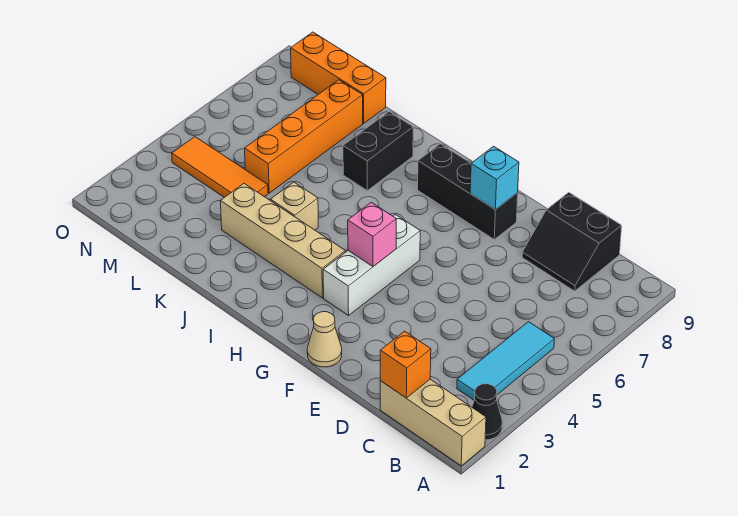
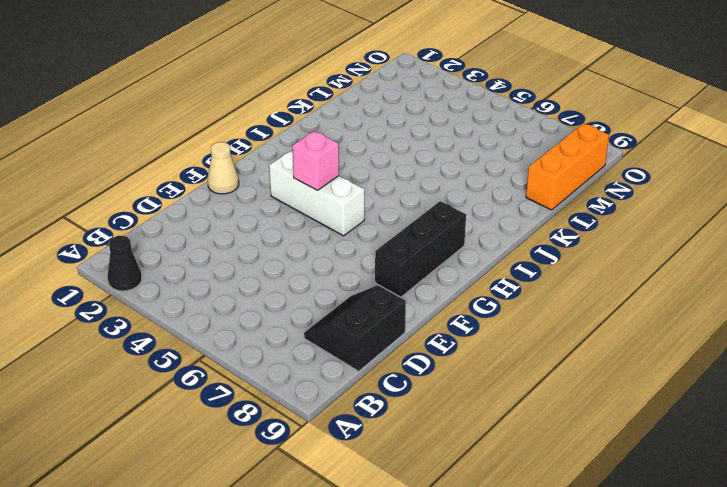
none -> tan brick A1:C1 level 1
none -> cyan tile B3:B5 level 1
none -> tan brick H3:K3 level 1

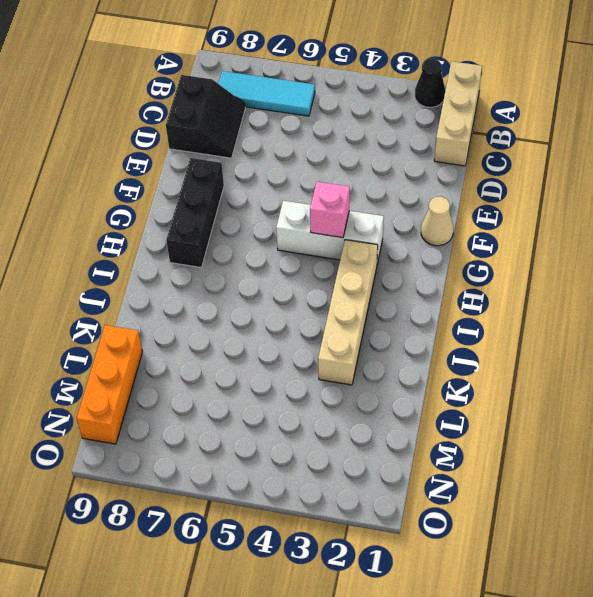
cyan tile B6:B8 level 1 -> cyan tile B3:B5 level 1
none -> tan brick J4 level 1
none -> black brick J7:J8 level 1
none -> orange tile L4:N4 level 1

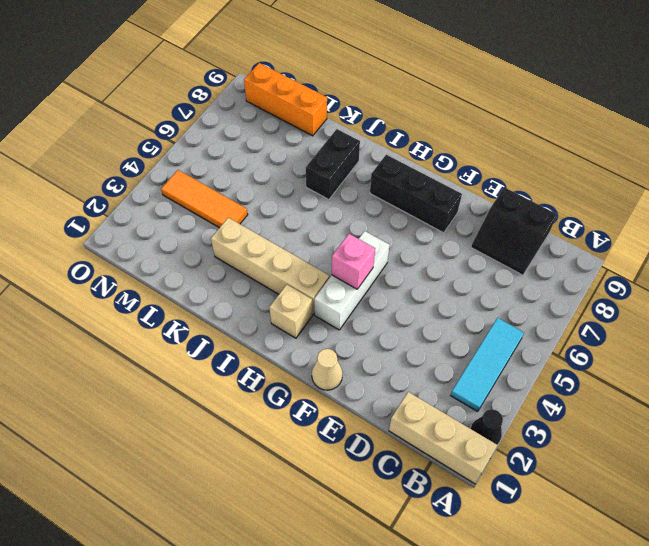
tan brick H2 level 1 -> tan brick J4 level 1
none -> orange brick L5:L8 level 1
none -> orange brick C1 level 2
none -> cyan brick F8 level 2

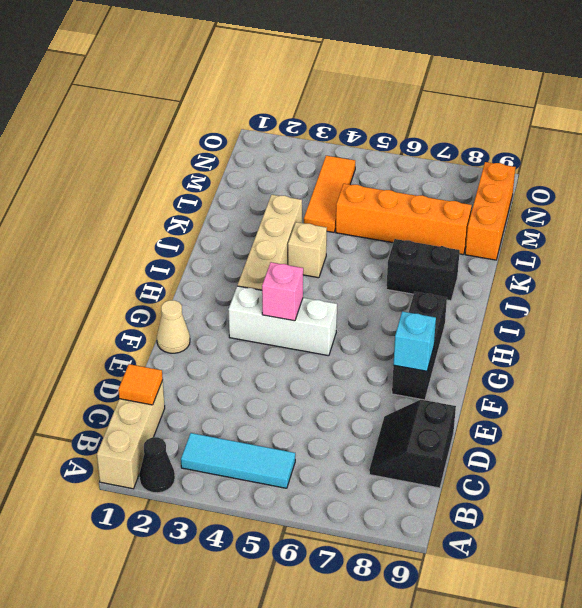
orange tile C1 level 2 -> orange brick C1 level 2

